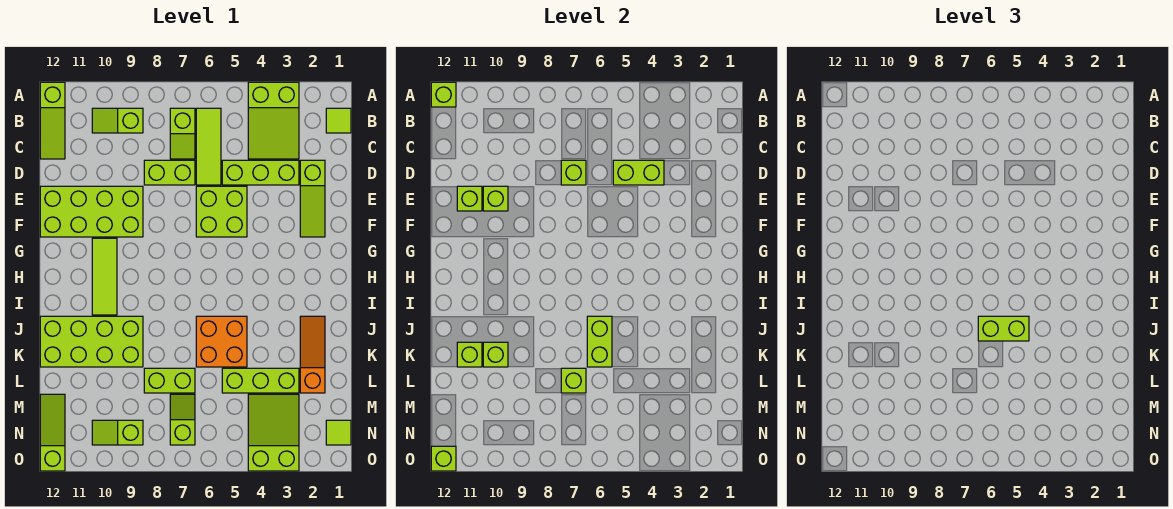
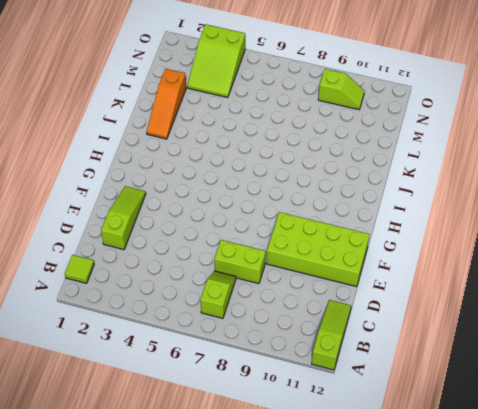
none -> lime slope A3:C4 level 1 top A
none -> lime tile B6:D6 level 1
none -> lime slope B9:B10 level 1 top 9
none -> lime brick D3:D5 level 1

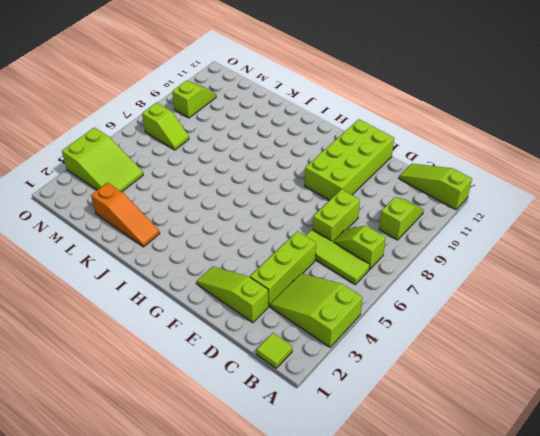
none -> lime brick E5:F6 level 1
none -> lime tile G10:I10 level 1
none -> orange brick J5:K6 level 1
none -> lime brick J9:K12 level 1

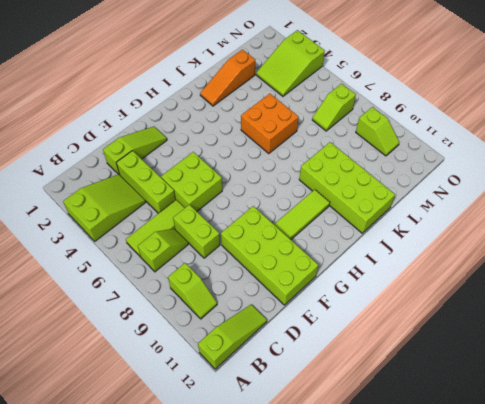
none -> lime tile B1 level 1
none -> lime brick L3:L5 level 1
none -> lime brick L7:L8 level 1
none -> lime slope M12:O12 level 1 top O

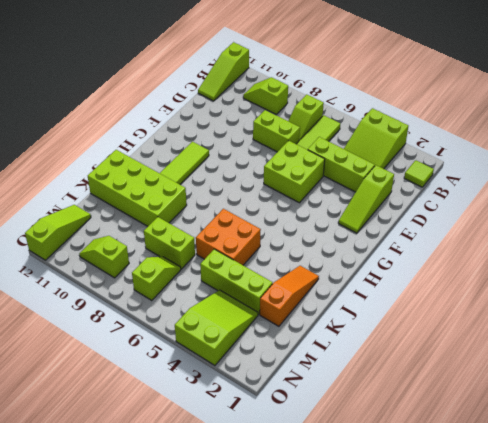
none -> lime brick E9:F12 level 1
none -> lime tile N1 level 1
none -> lime brick A12 level 2
none -> lime brick D4:D5 level 2

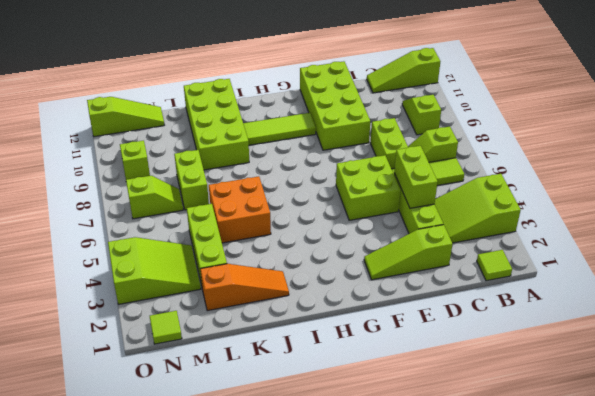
none -> lime brick A12 level 2
none -> lime brick D7 level 2
none -> lime brick E10 level 2
none -> lime brick E11 level 2

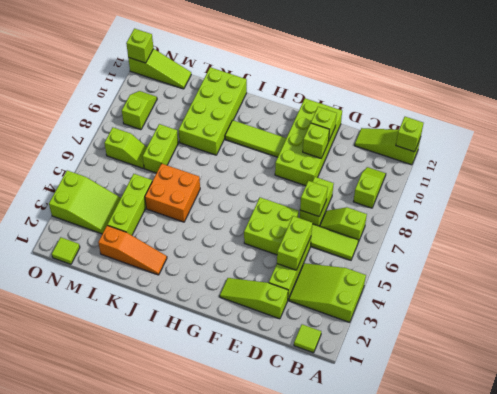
none -> lime brick J6:K6 level 2
none -> lime brick K10 level 2
none -> lime brick K11 level 2
none -> lime brick L7 level 2

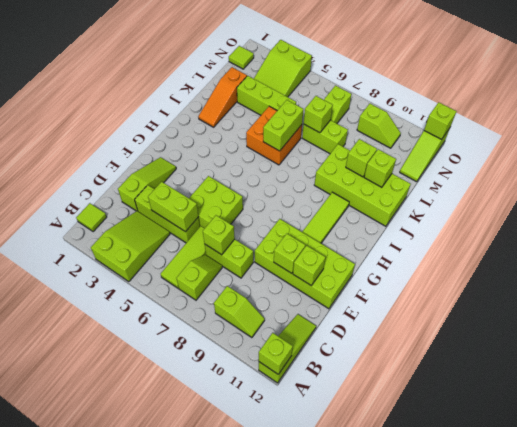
none -> lime brick J5:J6 level 3

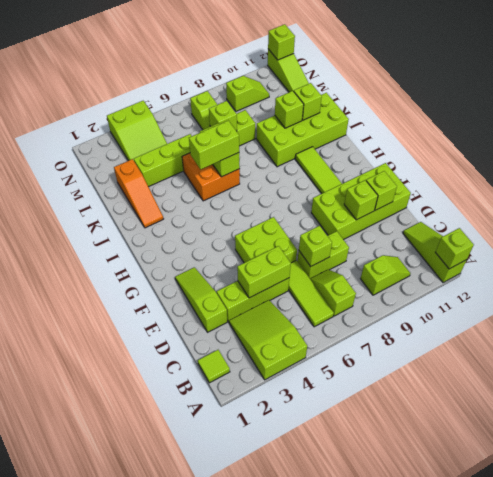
none -> lime tile N1 level 1

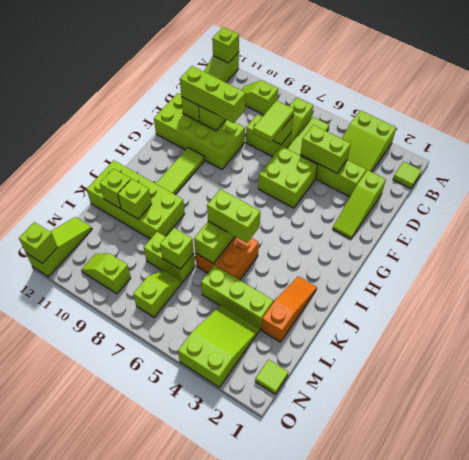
lime tile D7:E7 level 3 -> none
lime brick E9:E11 level 3 -> none

